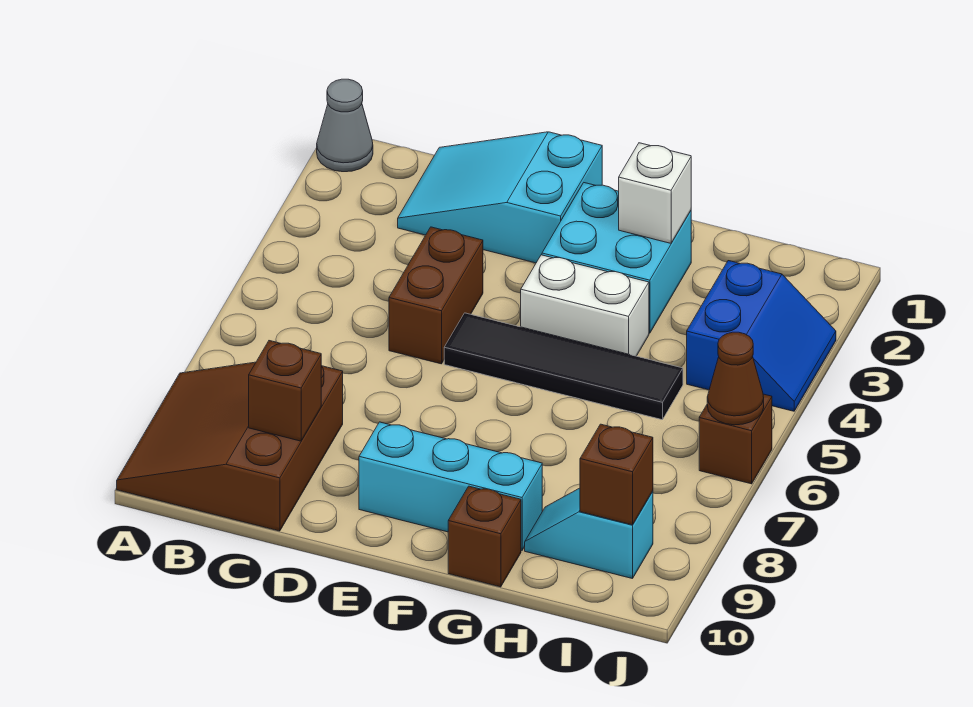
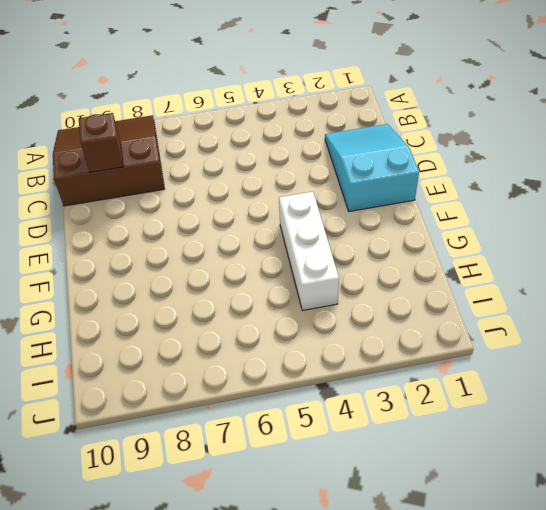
white brick F4:H4 level 1 -> white brick F4:G4 level 1
none -> grey cone A1 level 1
none -> brown brick D4:D5 level 1
none -> black tile E5:H5 level 1

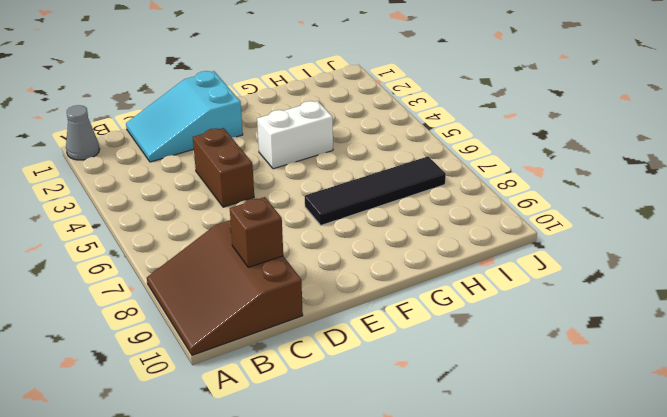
black tile F7:I7 level 1 -> black tile E5:H5 level 1
none -> cyan brick E9:G9 level 1
none -> cyan brick F2:G3 level 1
none -> brown brick G10 level 1

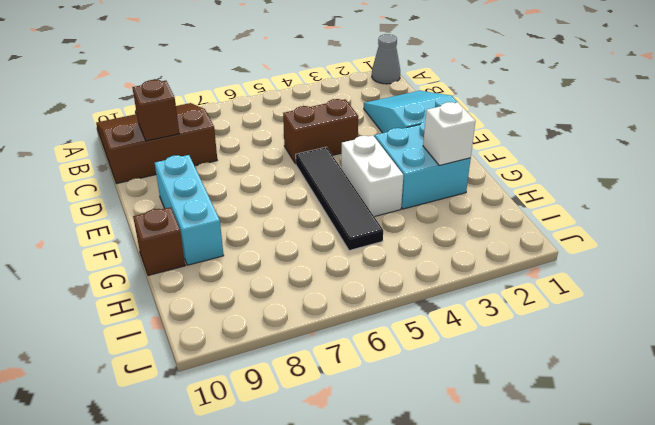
none -> cyan slope H9:I9 level 1 top I
none -> blue slope I3:J4 level 1 top I
none -> brown brick J6 level 1

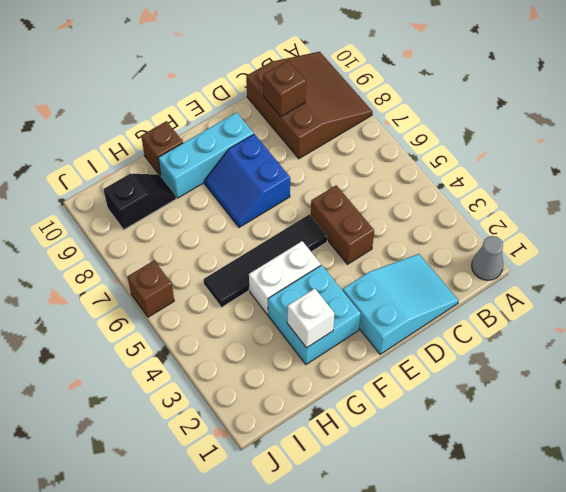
blue slope E7:F8 level 1 top E -> blue slope I3:J4 level 1 top I
black slope H9:I9 level 1 top I -> cyan slope H9:I9 level 1 top I
none -> brown brick I9 level 2
none -> brown cone J6 level 2

